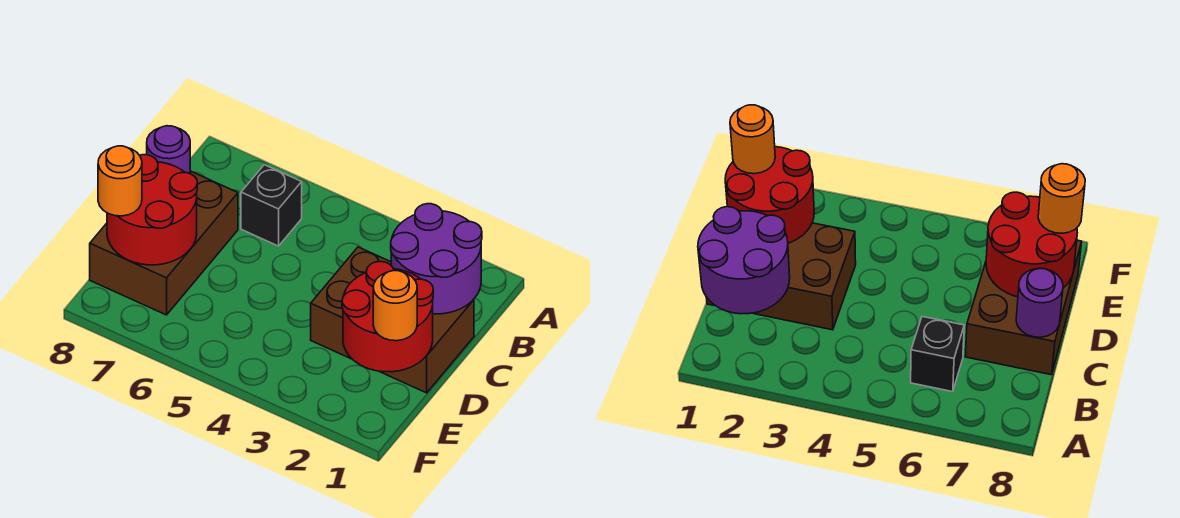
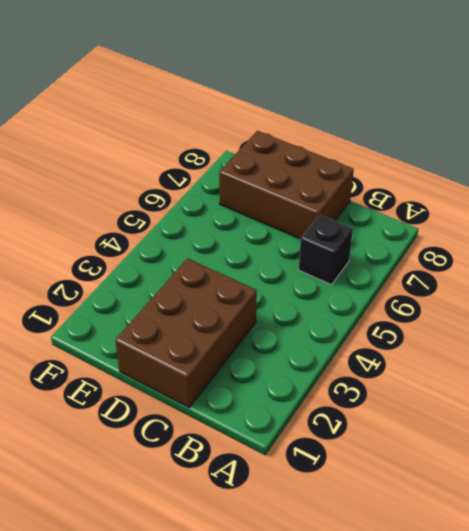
none -> purple round brick B1:C2 level 2
none -> purple round brick C8 level 2

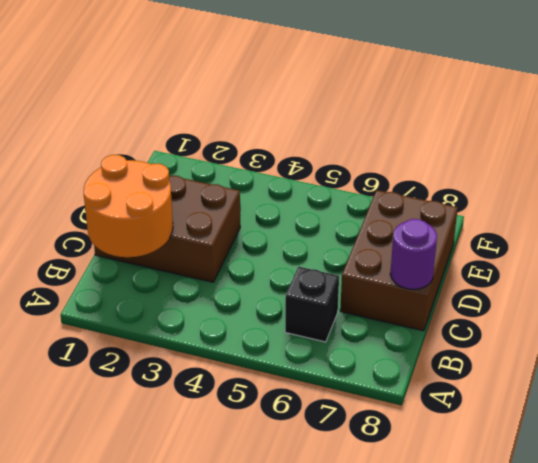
orange round brick B1:C2 level 2 -> purple round brick B1:C2 level 2
none -> red round brick D1:E2 level 2
none -> red round brick D7:E8 level 2

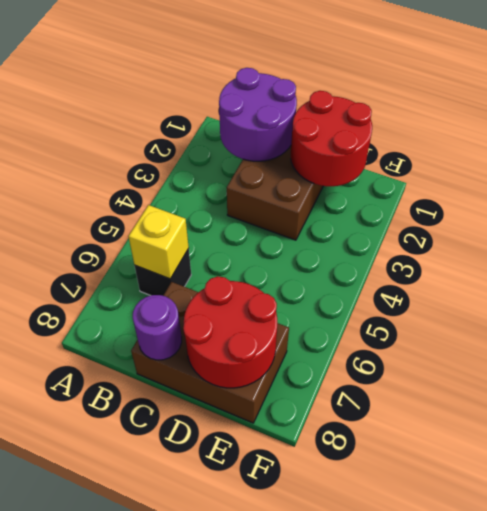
yellow brick B6 level 2 -> none
none -> orange round brick E1 level 3
none -> orange round brick E8 level 3

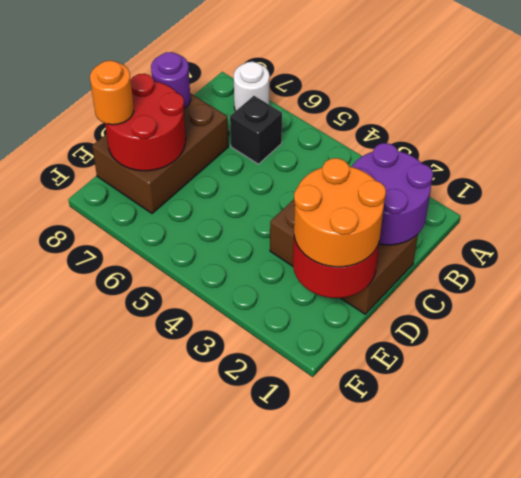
white round brick A7 level 1 -> none
orange round brick D1:E2 level 3 -> orange round brick E1 level 3

